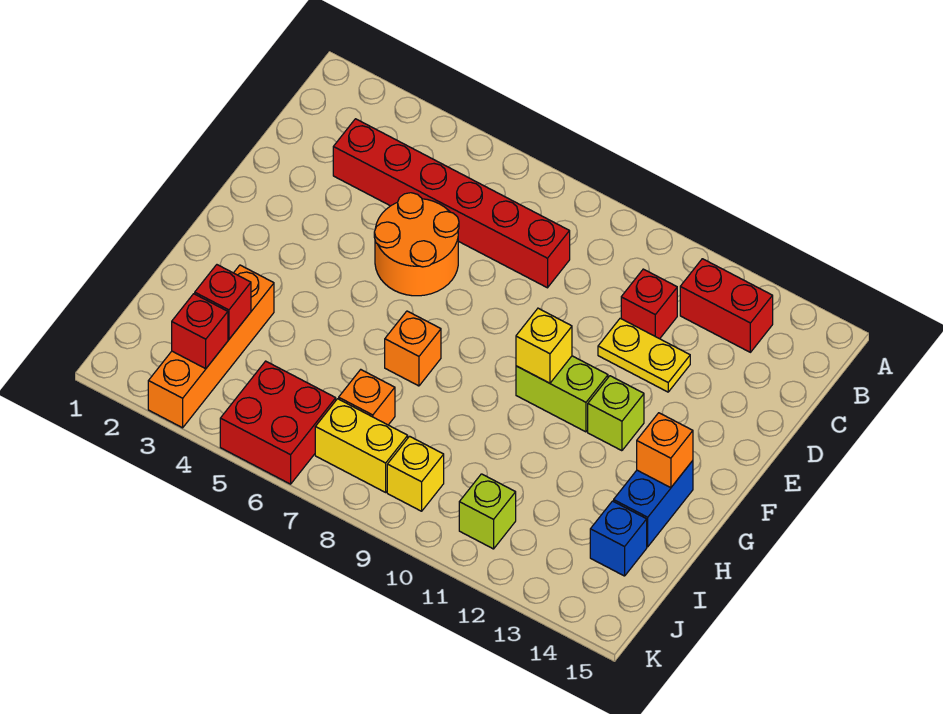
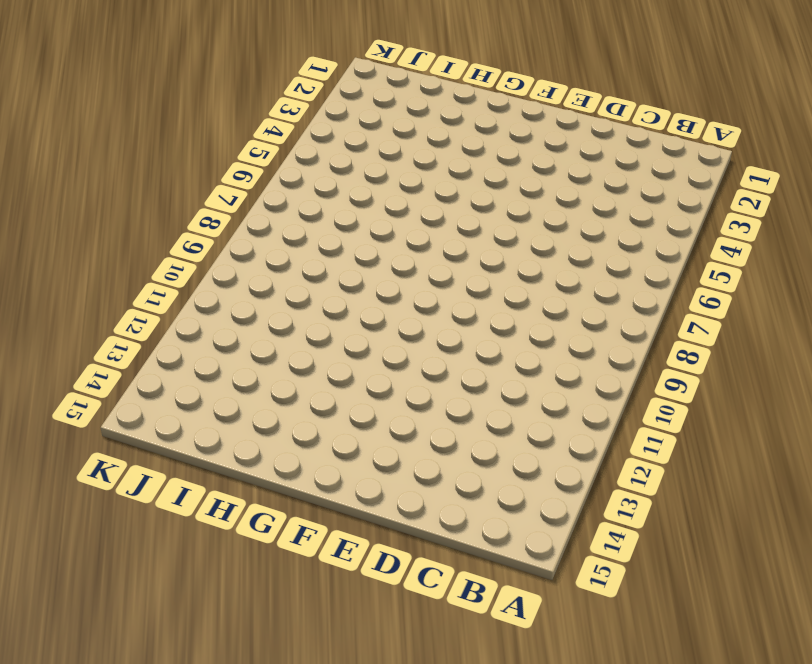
none -> red brick B12:B13 level 1
none -> red brick C3:C8 level 1
none -> red brick C11 level 1

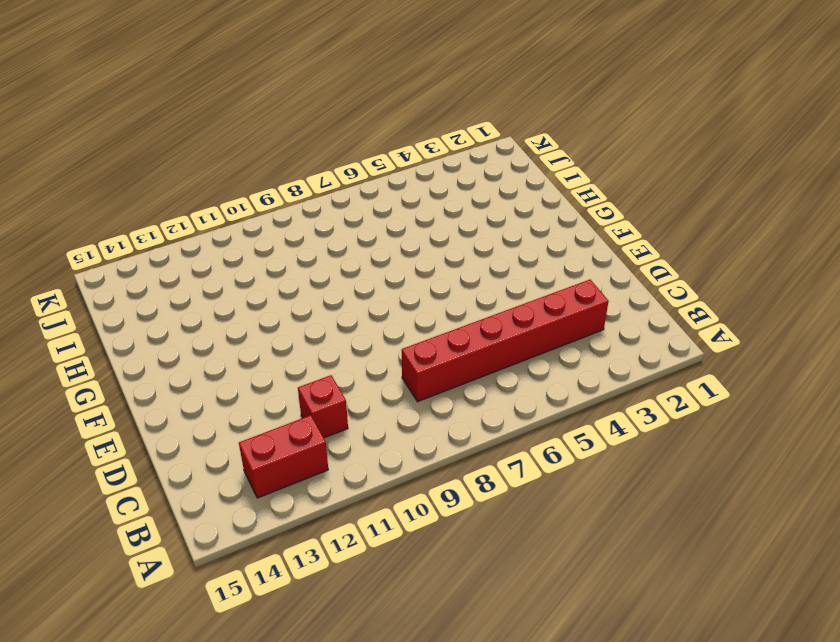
none -> orange round brick D5:E6 level 1
none -> yellow plate D11:D12 level 1
none -> lime brick F10:F11 level 1

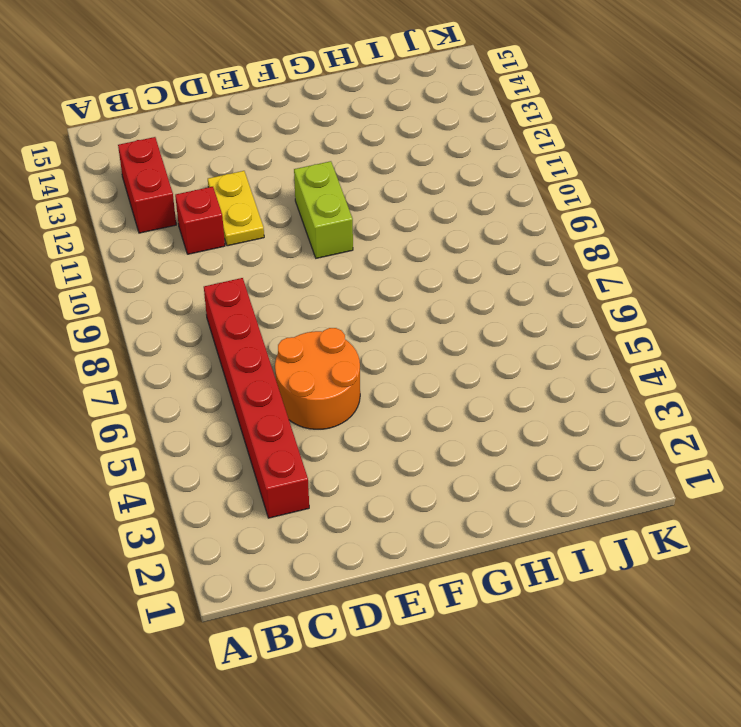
none -> lime brick F12 level 1
none -> orange brick G7 level 1
none -> blue brick G14:H14 level 1

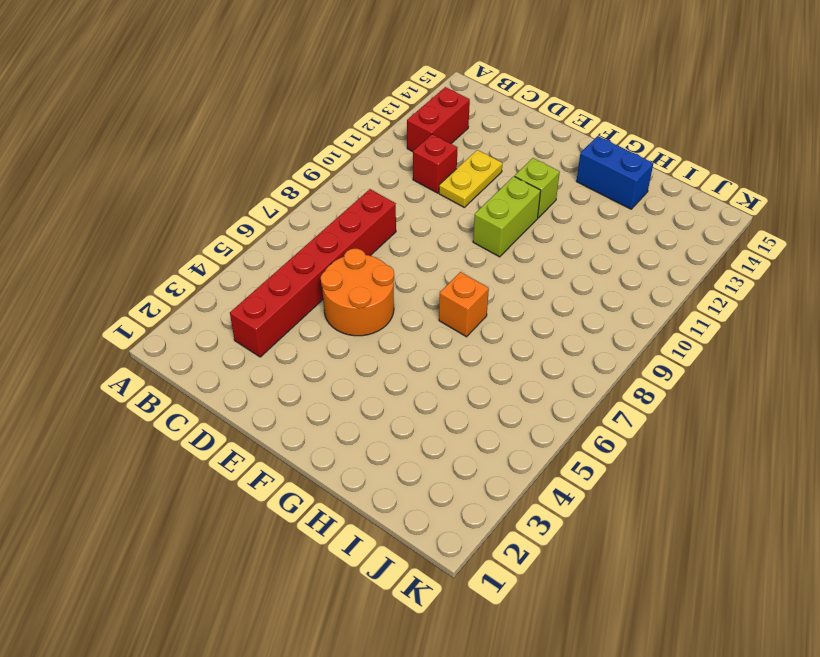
none -> orange brick H3:K3 level 1
none -> orange brick I7 level 1
none -> blue brick I14 level 1

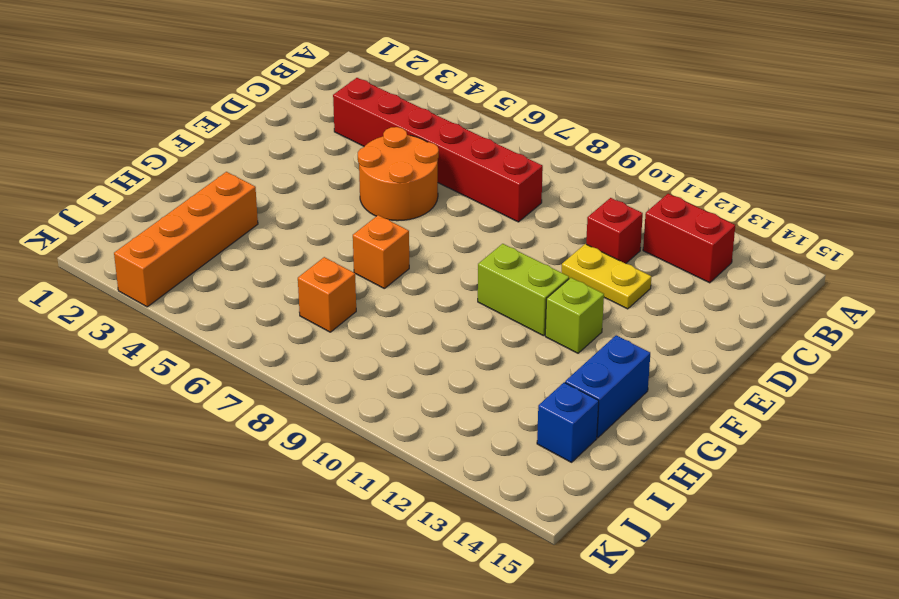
none -> red brick J5:K6 level 1
none -> yellow brick J7:J8 level 1
none -> yellow brick J9 level 1

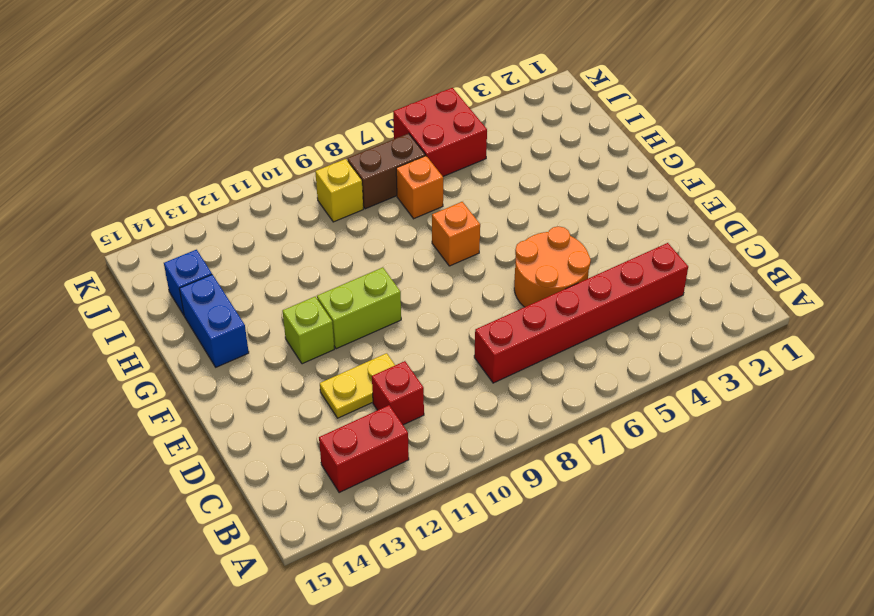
brown brick J7:J8 level 1 -> yellow brick J7:J8 level 1
none -> orange brick H3:K3 level 1
none -> lime brick J11 level 1
none -> yellow brick F10 level 2

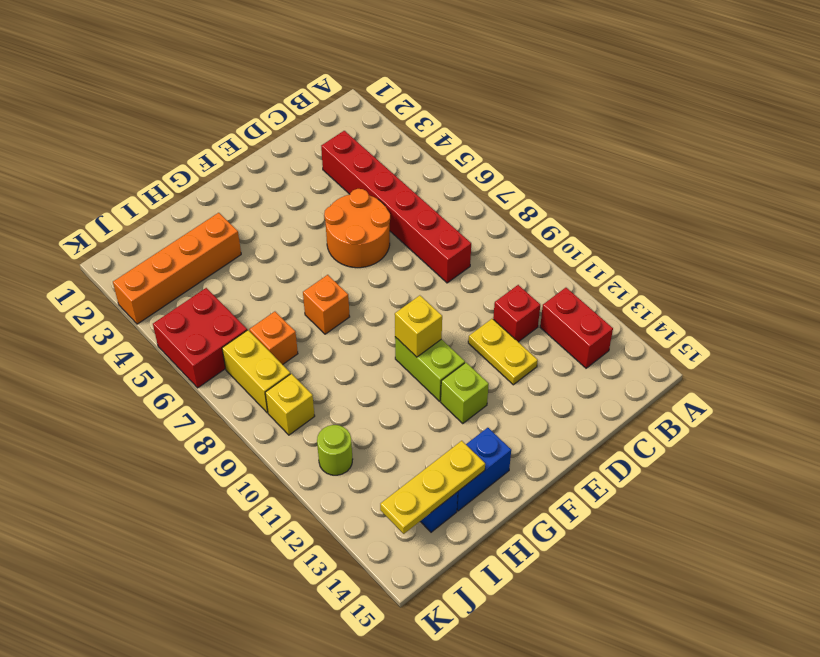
yellow plate H14:J14 level 2 -> none
lime round brick J11 level 1 -> lime brick J11 level 1
none -> orange brick G14 level 2
none -> red brick I3 level 2
none -> red brick J3 level 2

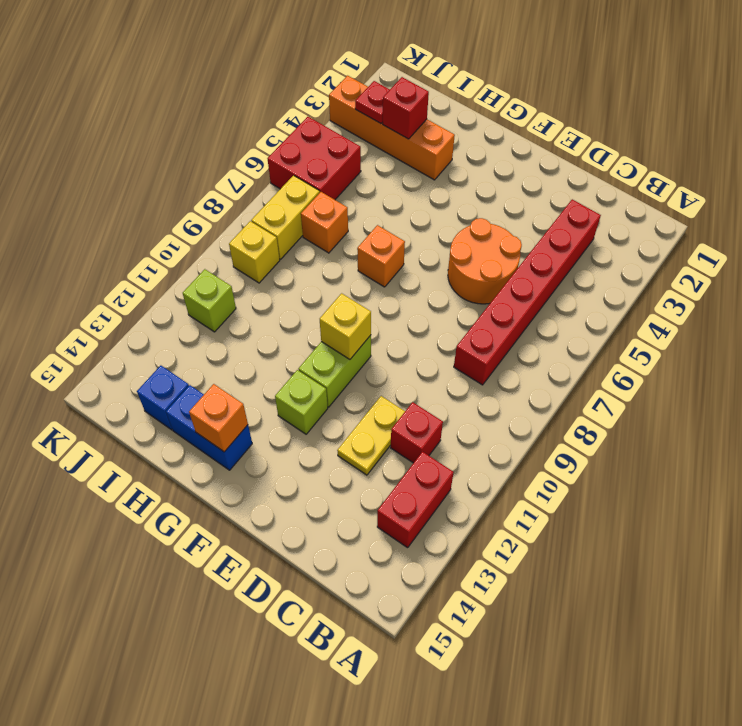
red plate J3 level 2 -> red brick J3 level 2

